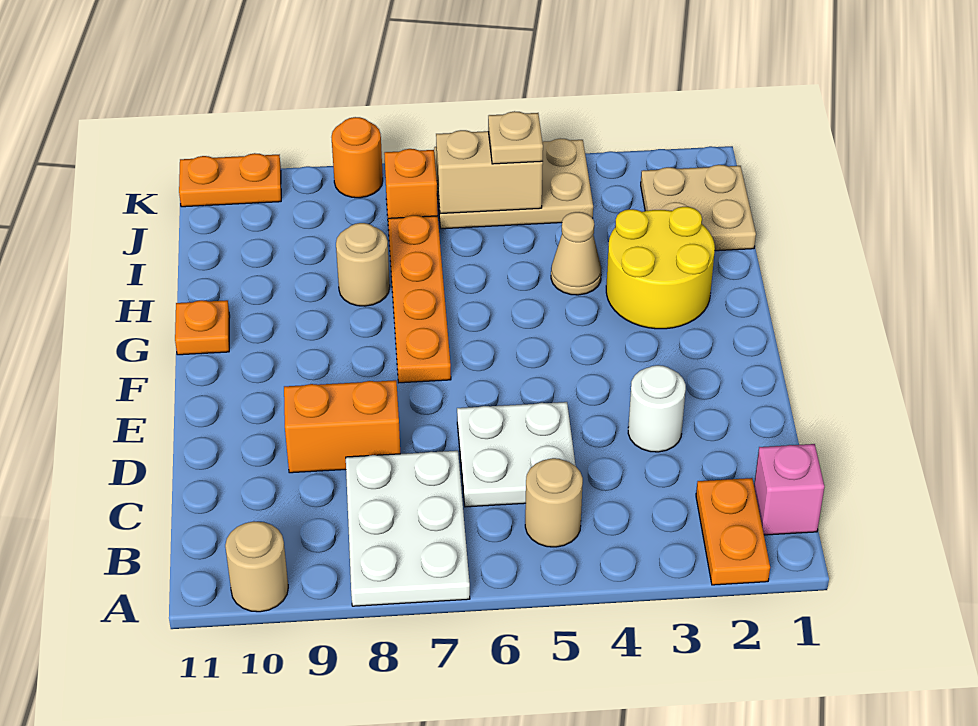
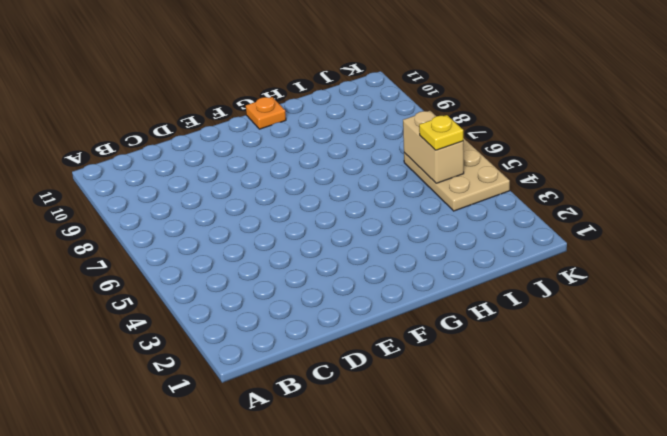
yellow plate J5 level 3 -> tan plate J5 level 3
none -> orange plate A2:B2 level 1
none -> white plate A7:C8 level 1
none -> tan round brick A10 level 1

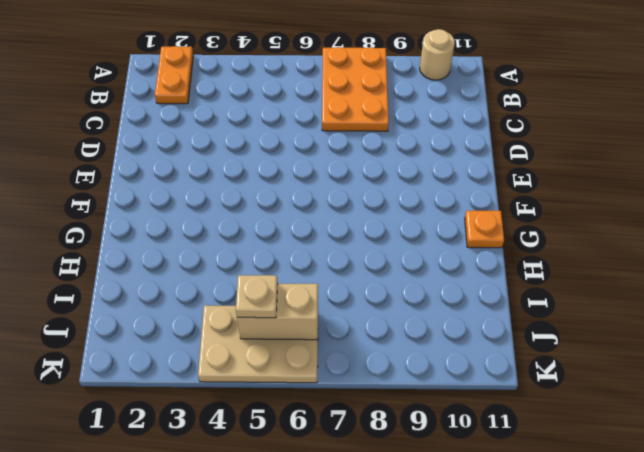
orange plate A7:C8 level 1 -> white plate A7:C8 level 1
none -> pink brick B1 level 1
none -> tan round brick B5 level 1
none -> white plate C5:D6 level 1

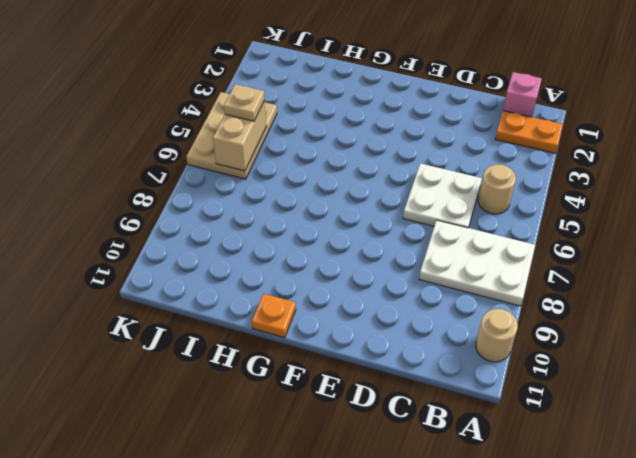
none -> white round brick D3 level 1
none -> orange brick D8:D9 level 1
none -> orange plate F7:I7 level 1

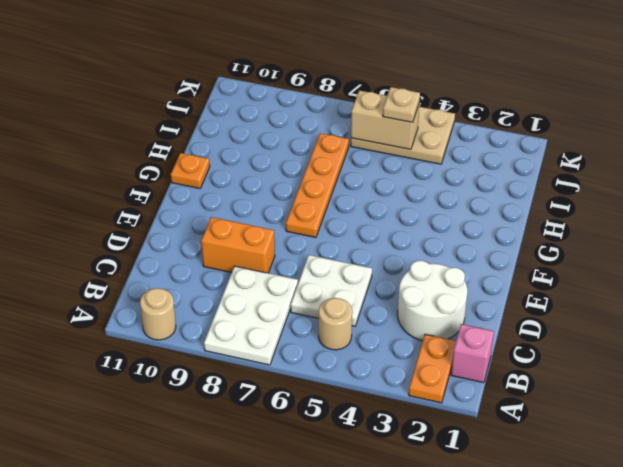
white round brick C2:D3 level 1 -> white round brick D3 level 1
none -> yellow round brick G2:H3 level 1
none -> tan cone H4 level 1
none -> tan round brick H8 level 1

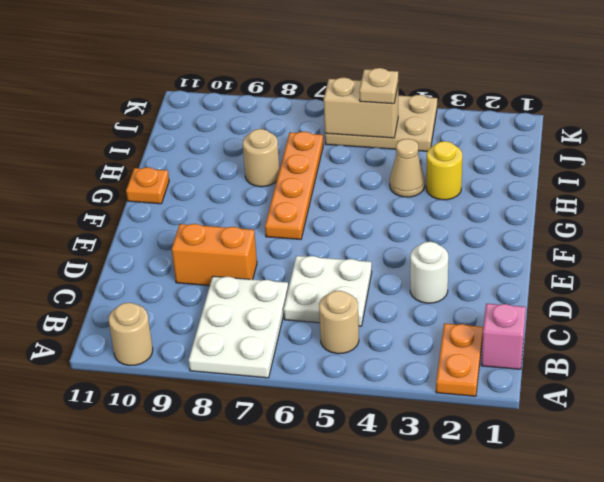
yellow round brick H3 level 1 -> yellow round brick G2:H3 level 1
none -> tan plate I1:J2 level 1
none -> orange brick J7 level 1
none -> orange round brick K8 level 1

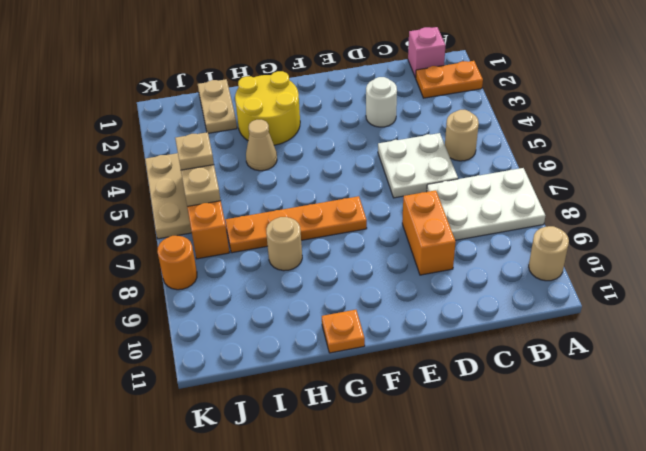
tan plate I1:I2 level 1 -> tan plate I1:J2 level 1
none -> orange plate K10:K11 level 1

